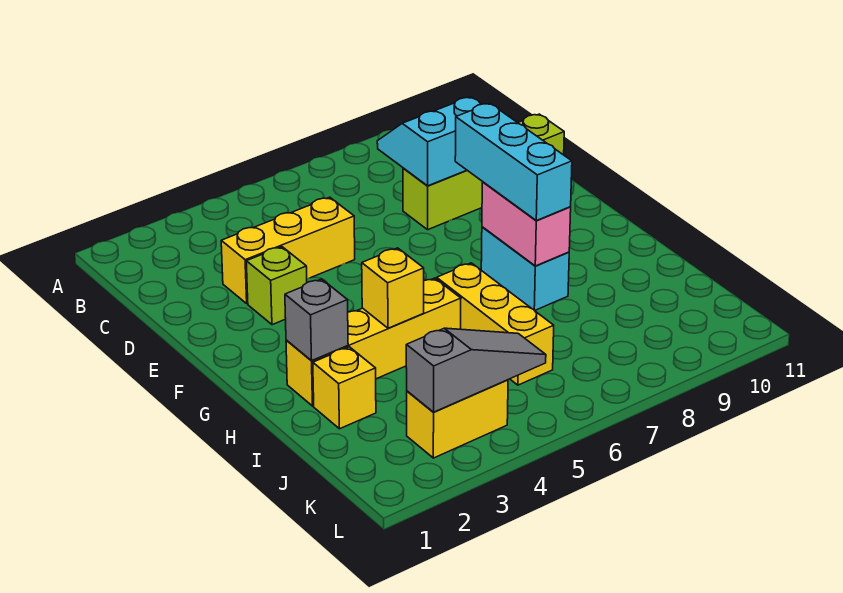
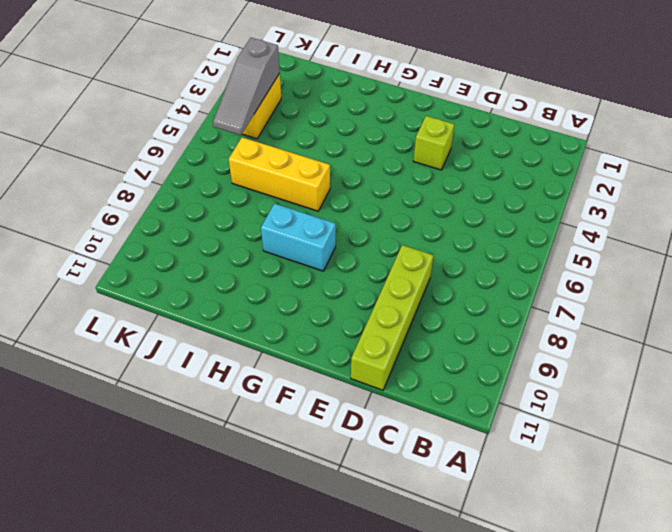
none -> yellow brick D3:D5 level 1
none -> yellow brick H2:H5 level 1
none -> yellow brick I2 level 1

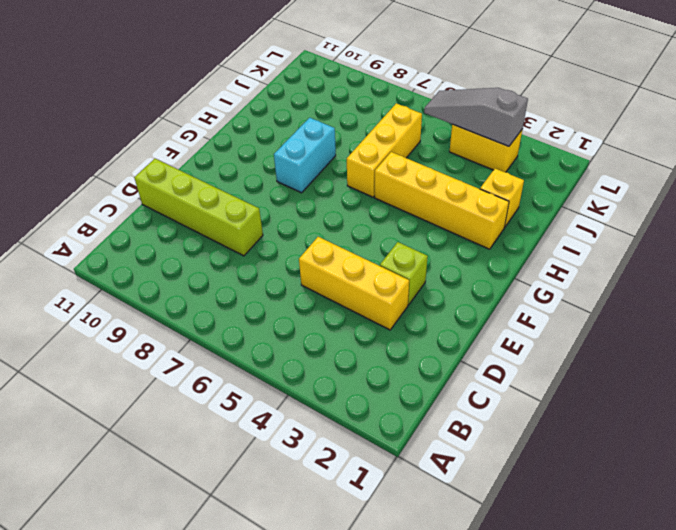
none -> cyan slope C8:D9 level 2 top D
none -> pink brick G8:H8 level 2
none -> grey brick H2 level 2

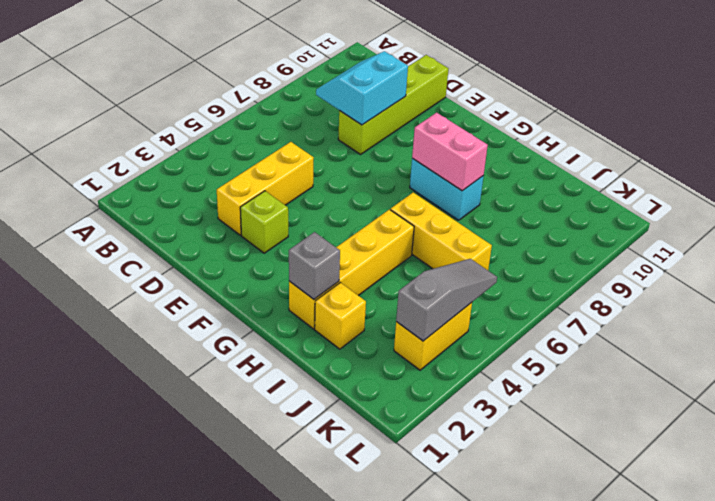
none -> yellow brick H4 level 2
none -> cyan brick F8:H8 level 3

